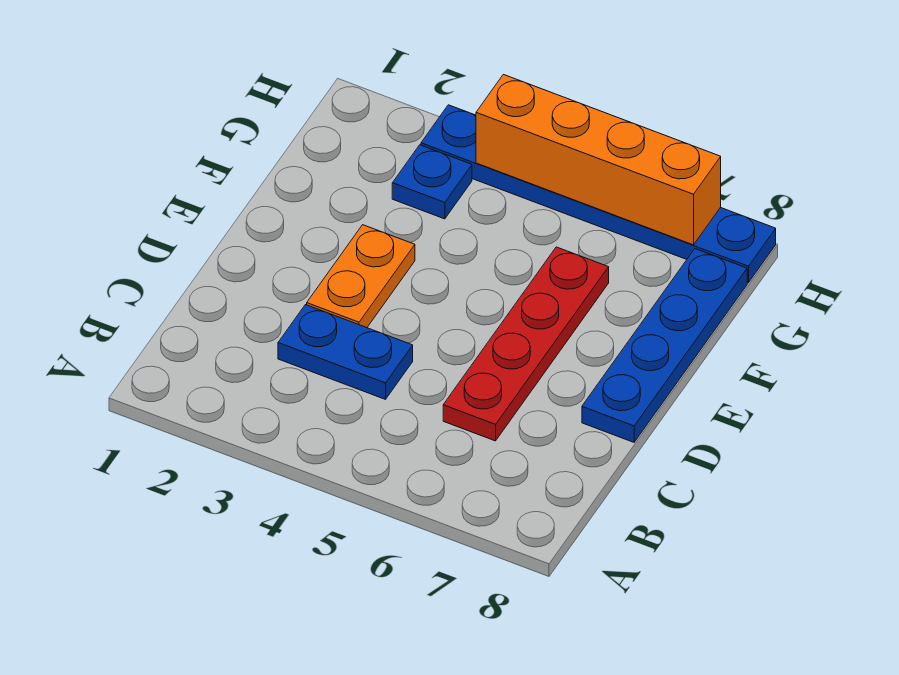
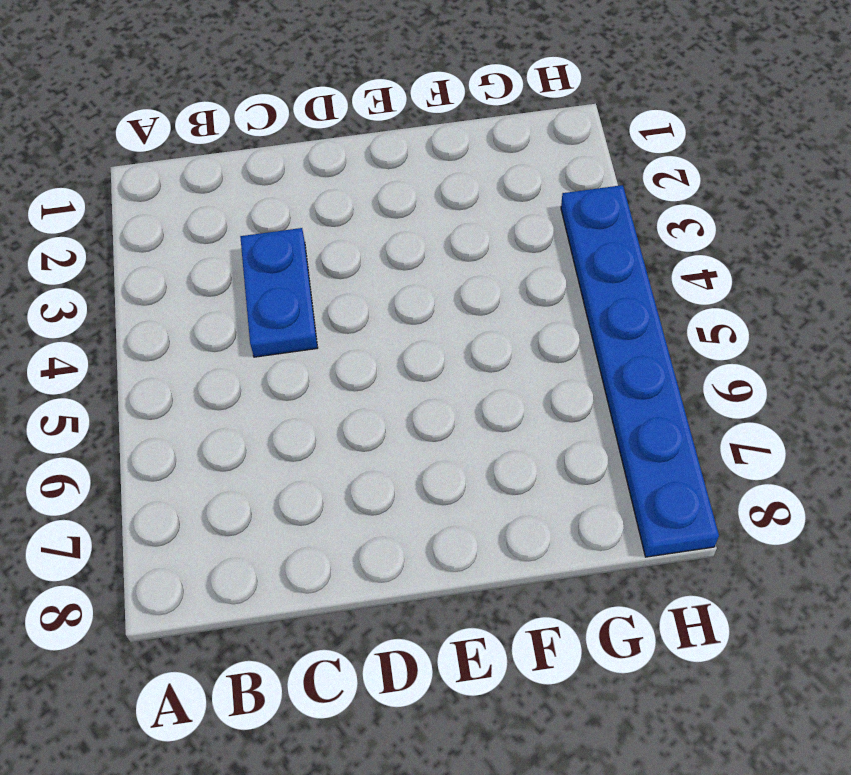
none -> red plate C6:F6 level 1
none -> orange plate D3:E3 level 1

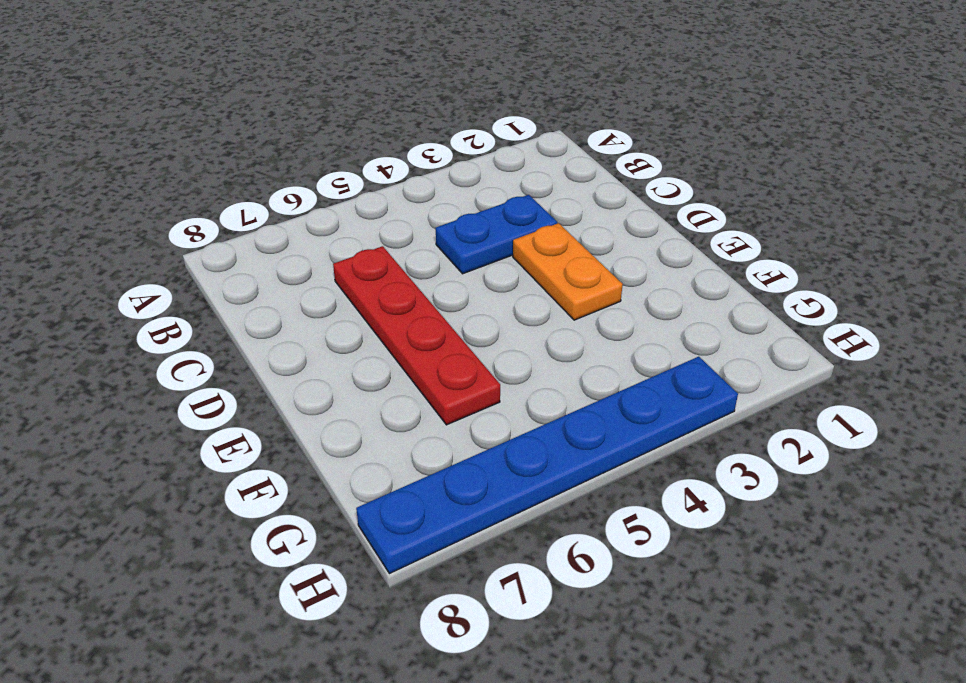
none -> blue plate D8:G8 level 1
none -> blue plate G3 level 1

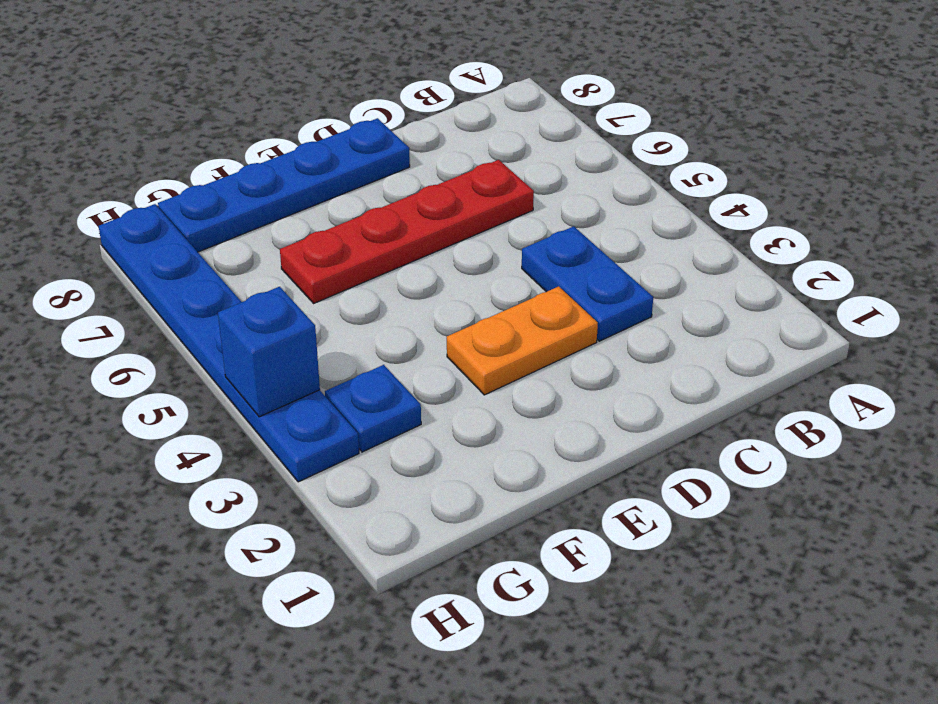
blue brick H4 level 2 -> orange brick H4:H7 level 2

